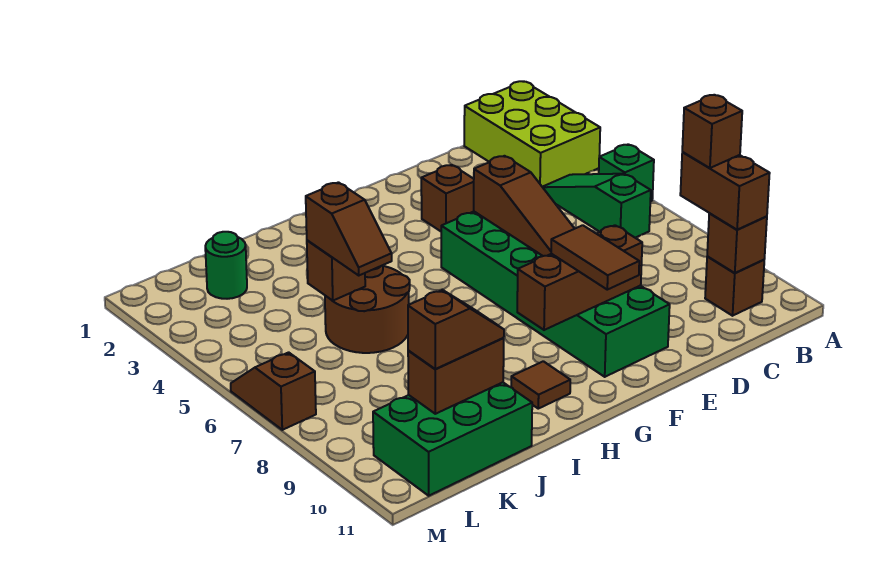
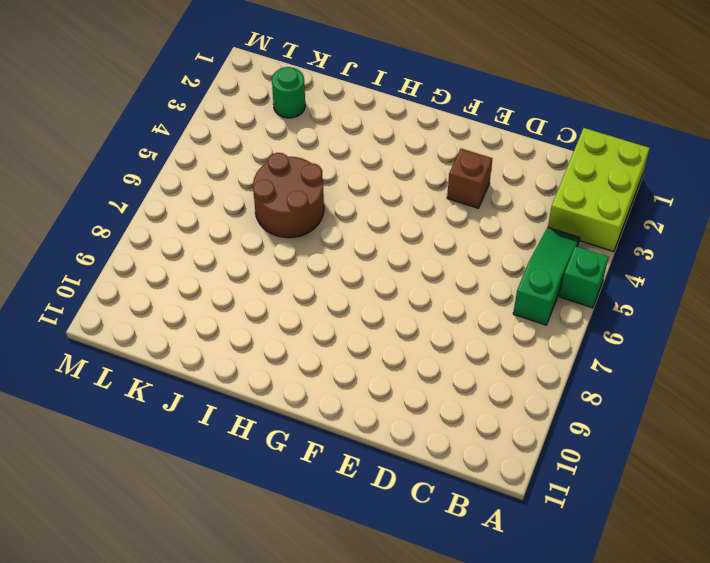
none -> brown brick B10 level 1
none -> green brick E5:F10 level 1
none -> brown tile H10 level 1

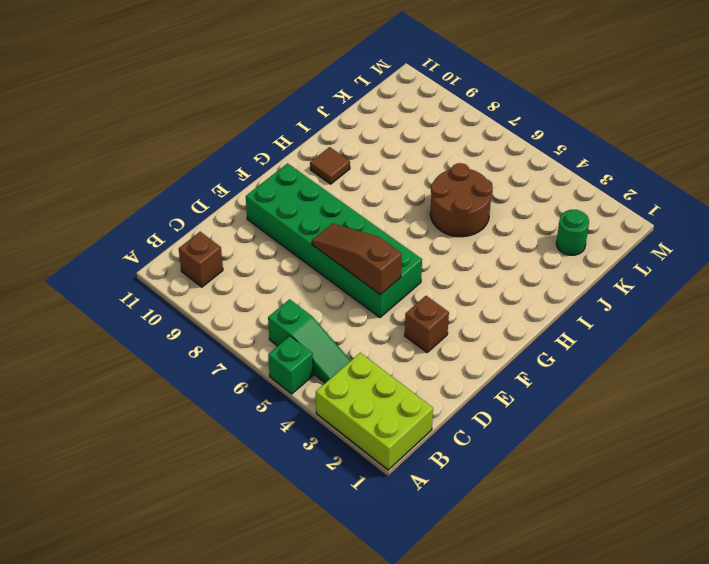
none -> green brick J10:L11 level 1
none -> brown slope M6:M7 level 1 top 7
none -> brown brick B10 level 2

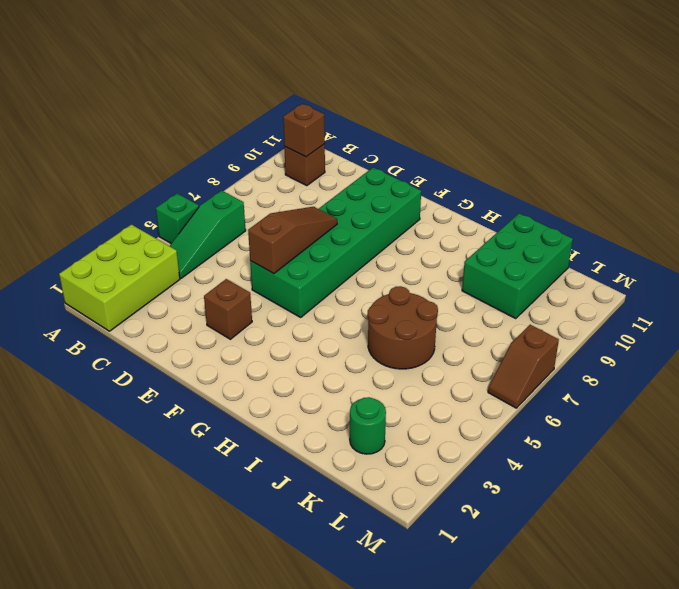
green brick J9:K11 level 1 -> green brick J10:L11 level 1
none -> brown tile H10 level 1
none -> brown brick E9:G9 level 2
none -> brown brick J5 level 2

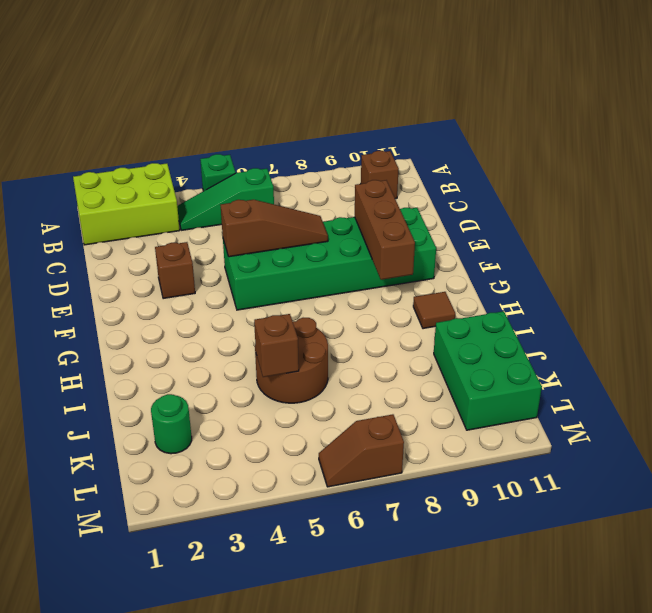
none -> brown brick B10 level 2
none -> brown brick J10:K10 level 2
none -> brown brick B9:B10 level 3

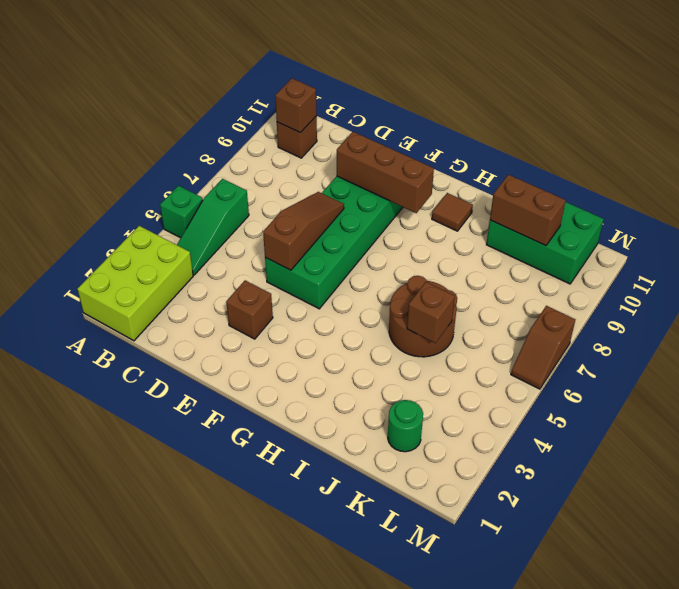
none -> brown brick B9:B10 level 3
none -> brown tile F9:F10 level 3
none -> brown slope J5:J6 level 3 top 5

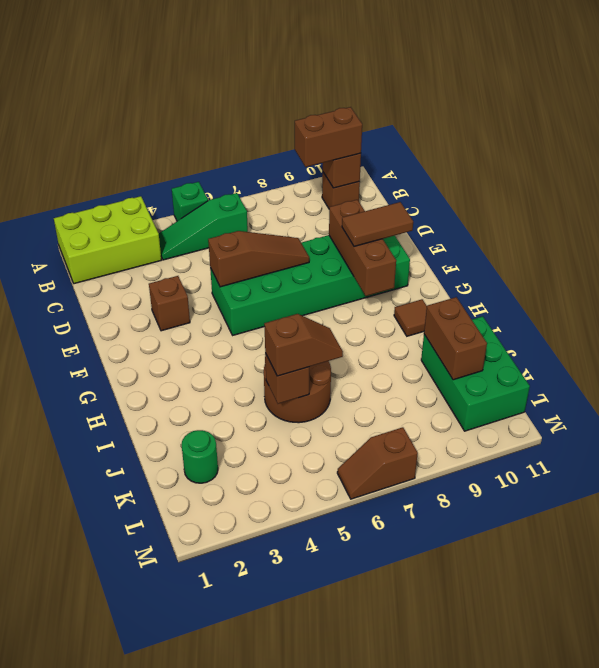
none -> brown slope J10:K10 level 3 top K
none -> brown brick B9 level 4

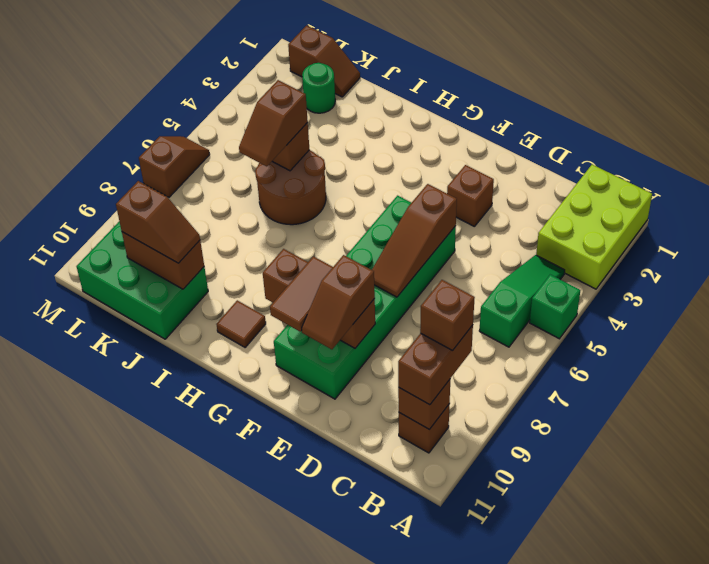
brown slope E9:E10 level 3 top 9 -> none
brown slope K1:L1 level 1 top L -> none

